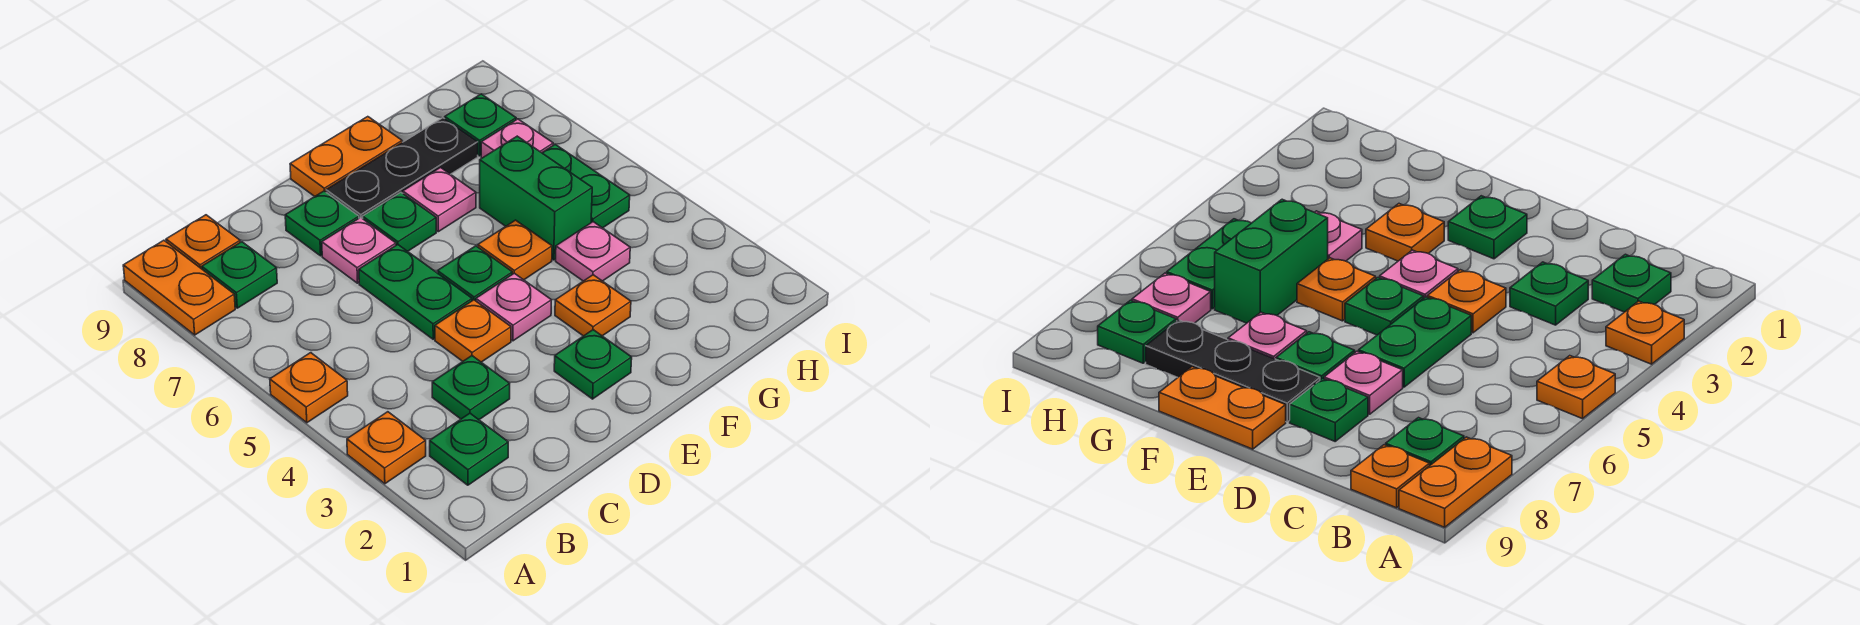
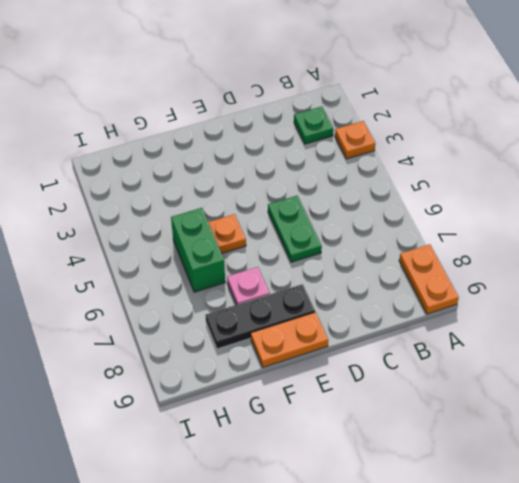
none -> orange plate A5 level 1
none -> green plate B8 level 1
none -> orange plate B9 level 1

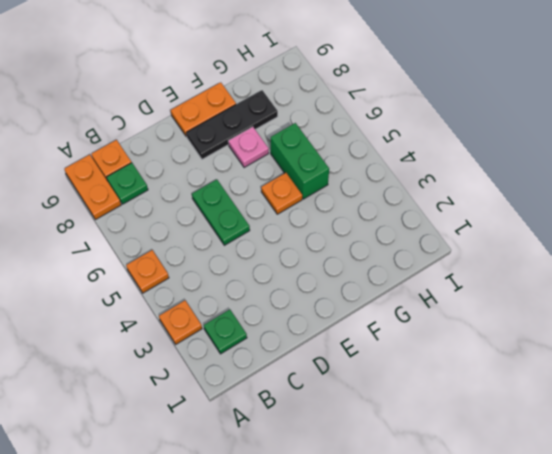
none -> green plate C3 level 1
none -> orange plate D4 level 1
none -> pink plate D7 level 1

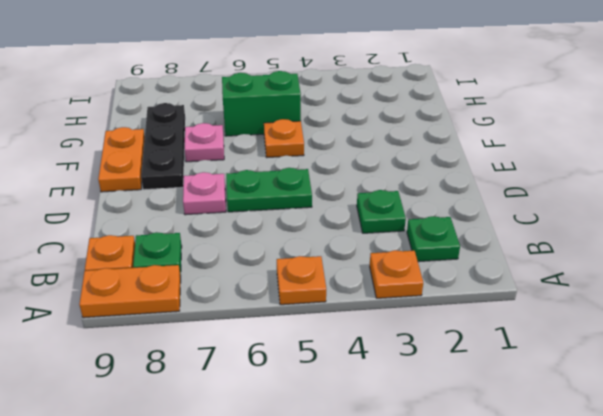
none -> orange plate D4 level 1
none -> green plate D8 level 1
none -> green plate E2 level 1

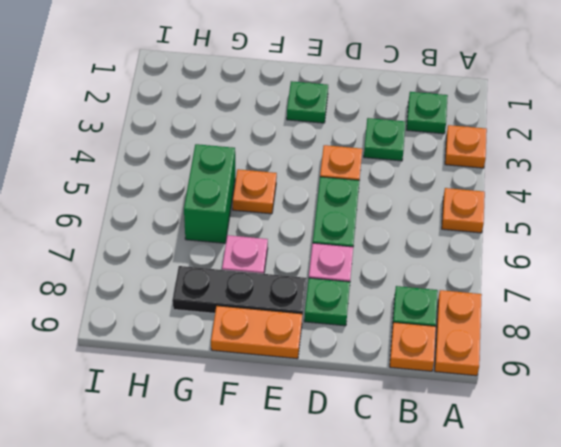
none -> pink plate E4 level 1
none -> green plate E5 level 1
none -> green plate E7 level 1

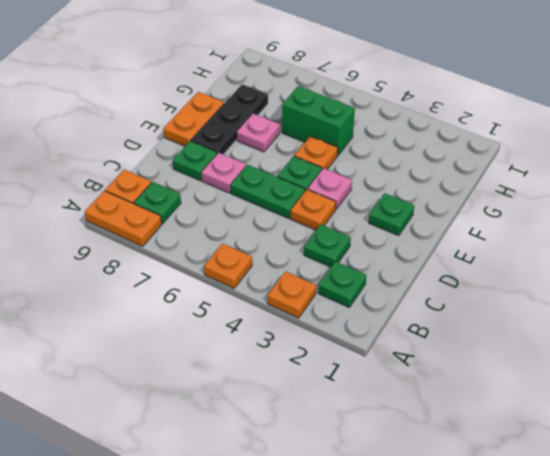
none -> green plate E7 level 1
none -> orange plate F3 level 1
none -> pink plate G4 level 1

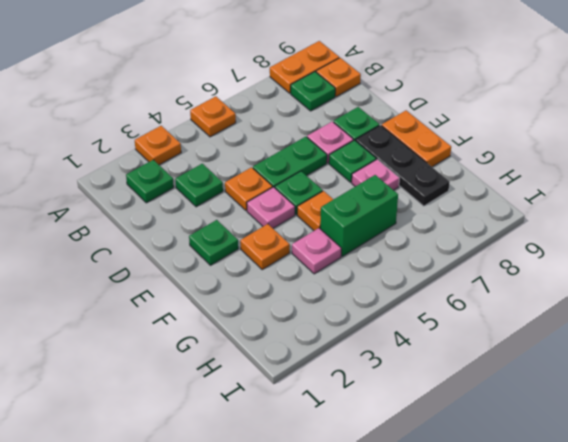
none -> green plate H5:H6 level 1
none -> pink plate H7 level 1
none -> green plate H8 level 1

